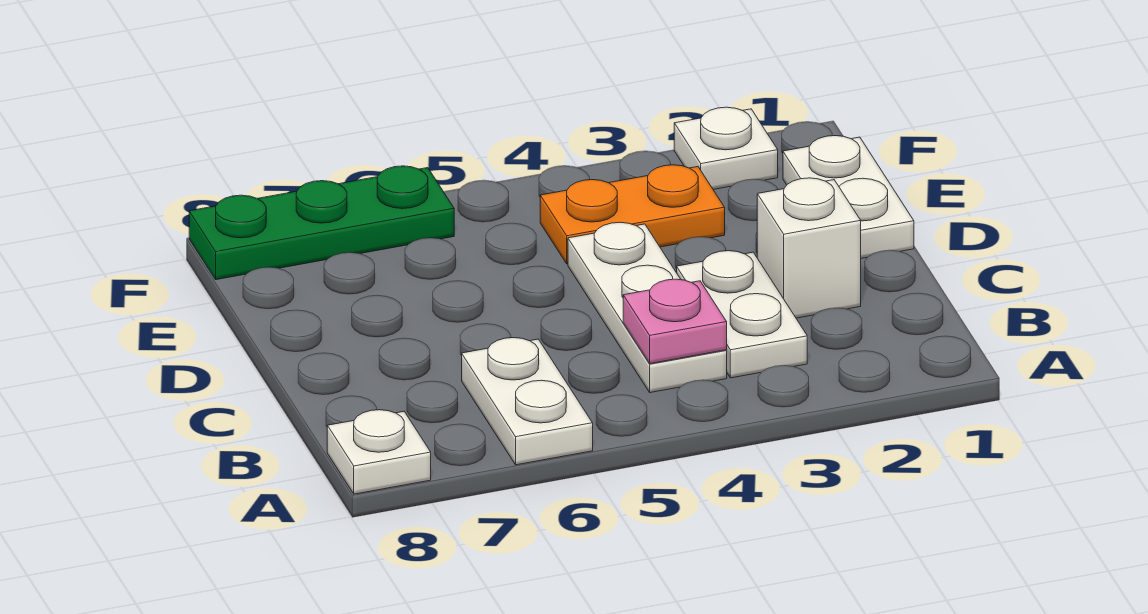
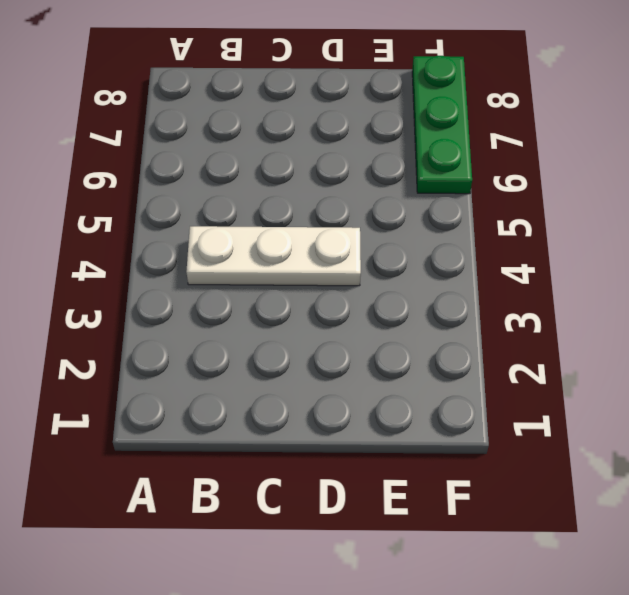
none -> white plate A6:B6 level 1
none -> white plate A8 level 1

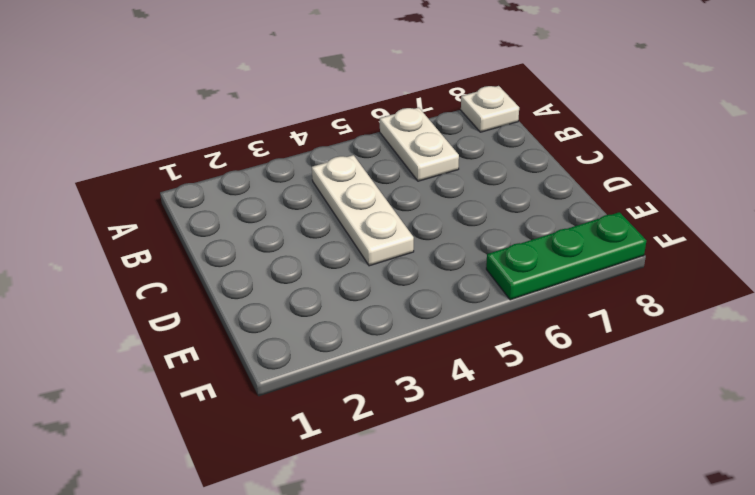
none -> white plate B3:C3 level 1
none -> white brick C2 level 1

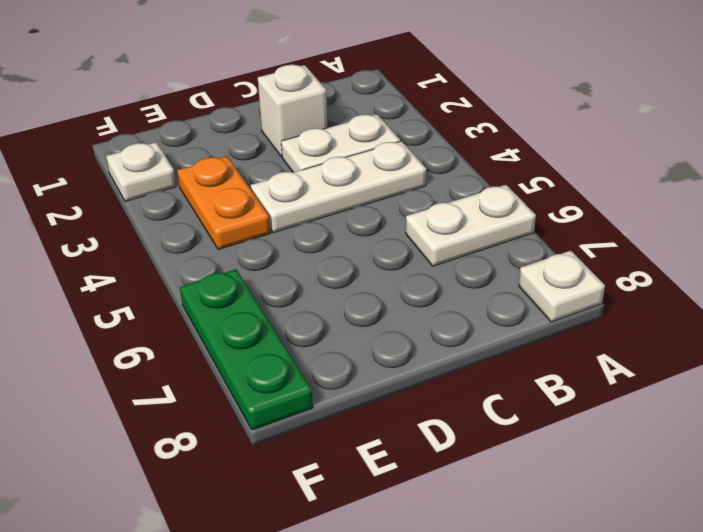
none -> white plate D1:E1 level 1
none -> pink plate B4 level 2

